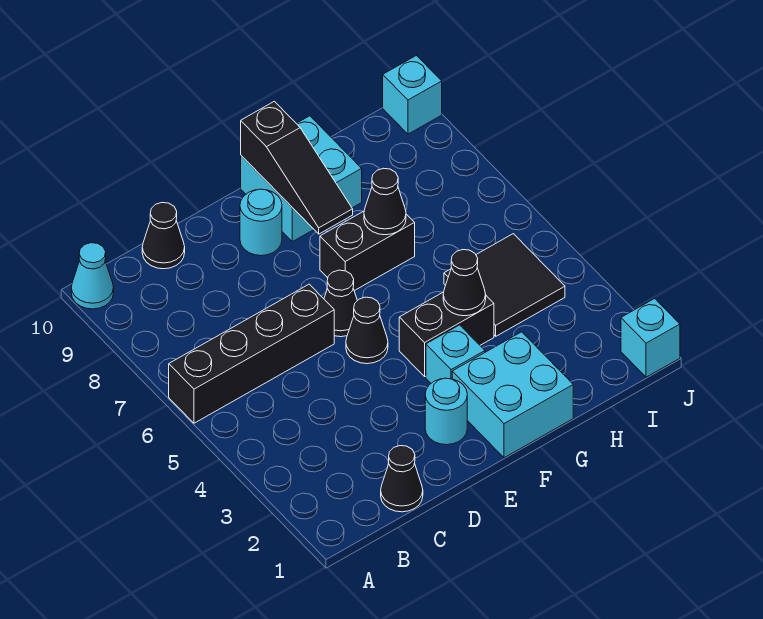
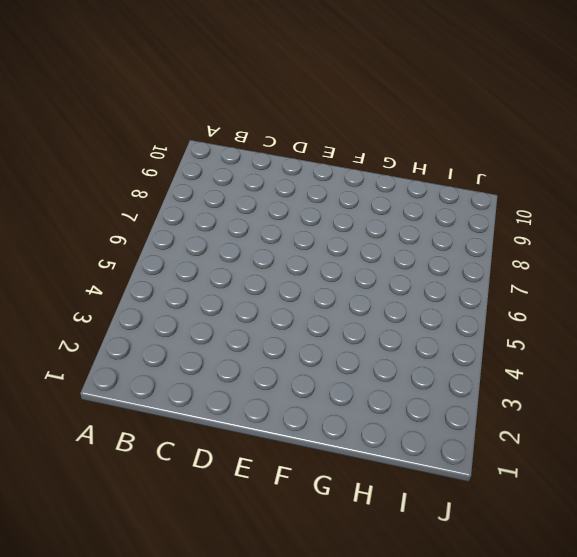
none -> black brick A6:D6 level 1
none -> cyan cone A10 level 1
none -> black cone C1 level 1

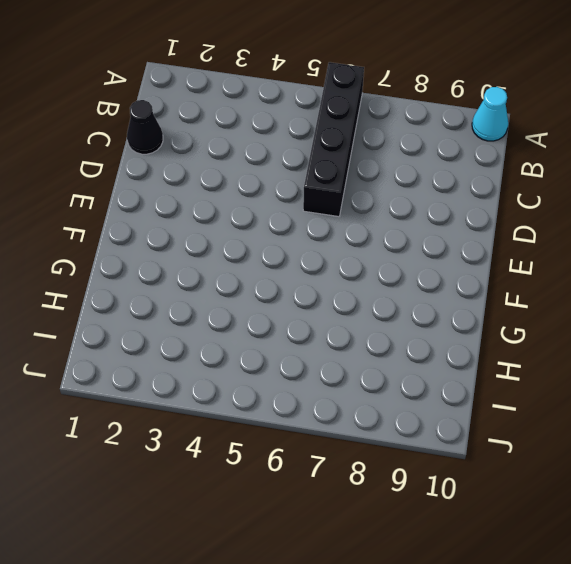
none -> black cone C10 level 1
none -> cyan round brick E2 level 1
none -> black cone E5 level 1

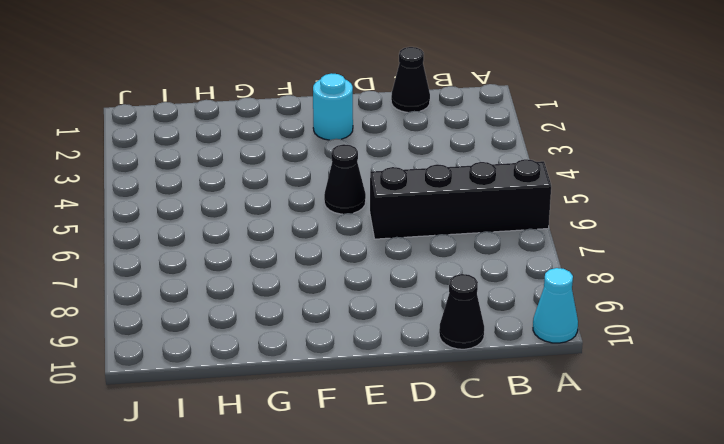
none -> black cone E6 level 1
none -> cyan round brick E9 level 1
none -> cyan brick F1:G2 level 1

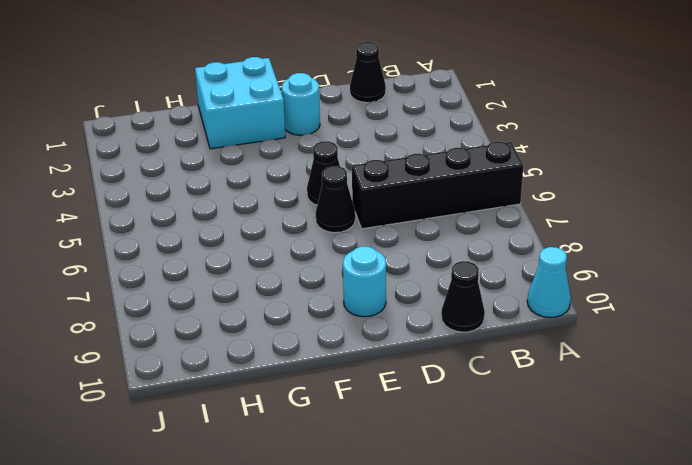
none -> cyan brick F3 level 1
none -> black brick F4:G4 level 1
none -> black brick F7:G7 level 1

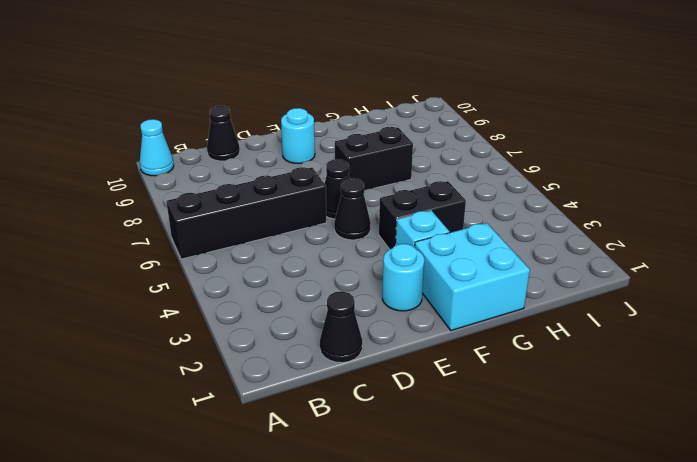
none -> cyan brick F9:G10 level 1
none -> black tile H4:I5 level 1
none -> cyan brick J1 level 1

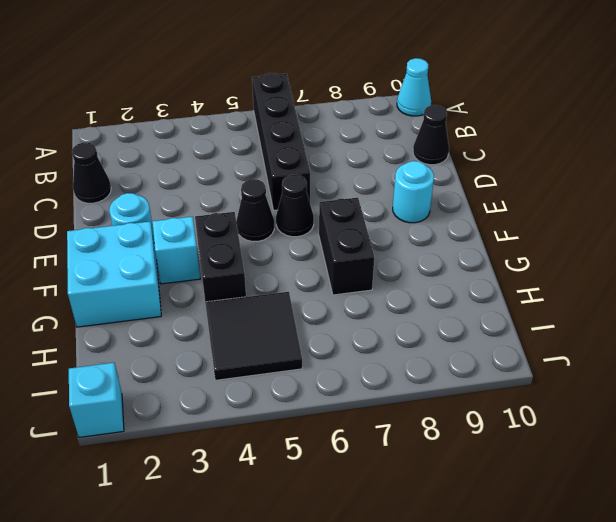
none -> cyan brick F9:G10 level 1
none -> cyan brick J10 level 1
none -> black slope F8:F10 level 2 top 10

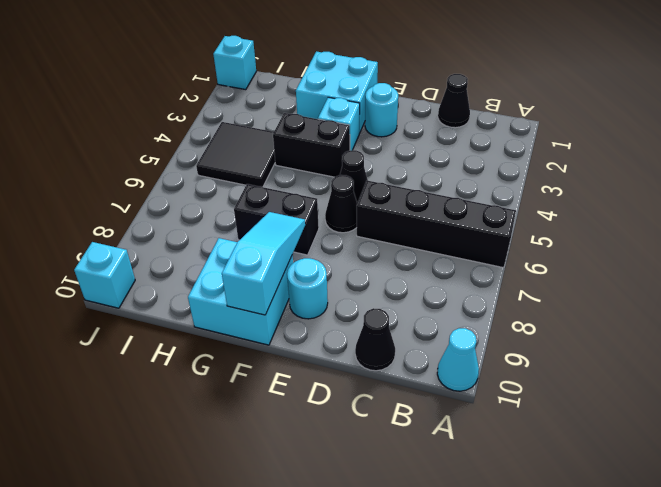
cyan slope F8:F10 level 2 top 10 -> black slope F8:F10 level 2 top 10
none -> black cone G4 level 2
none -> black cone G7 level 2

